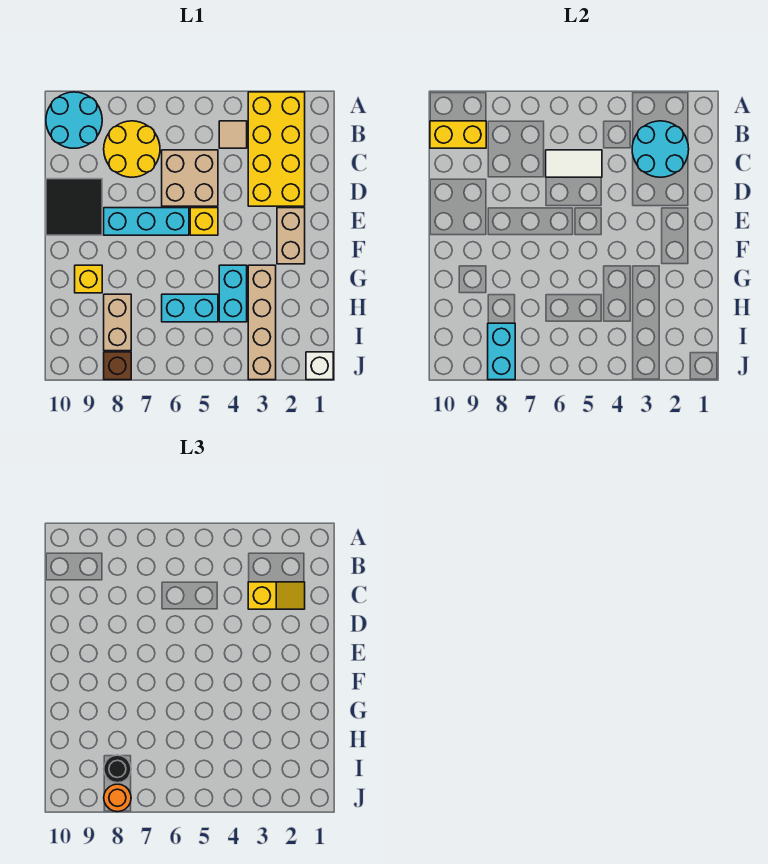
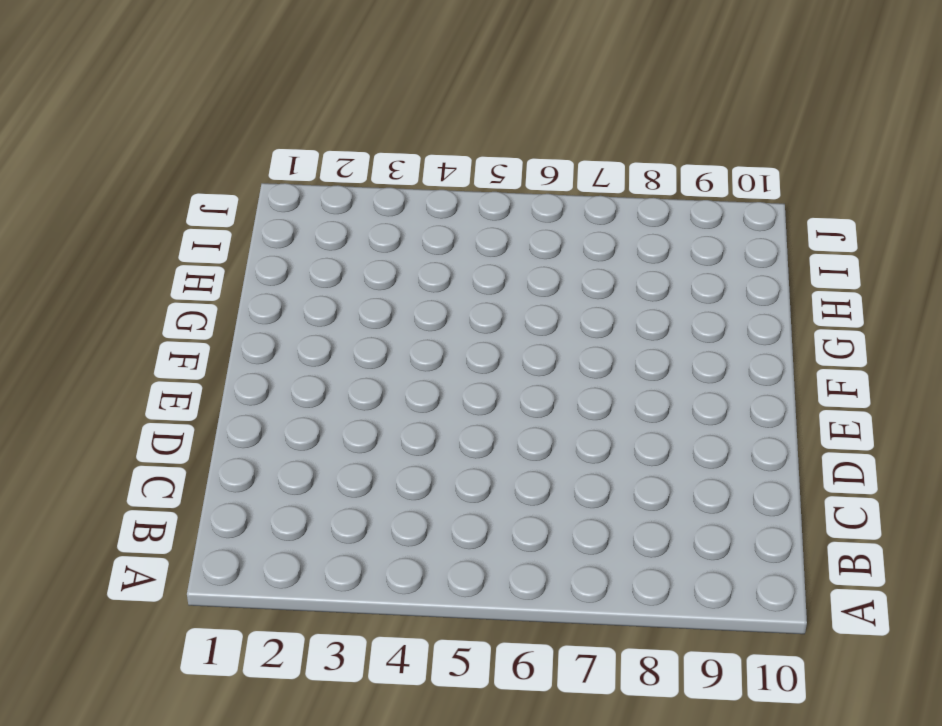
none -> yellow brick A2:D3 level 1
none -> cyan round brick A9:B10 level 1
none -> tan tile B4 level 1

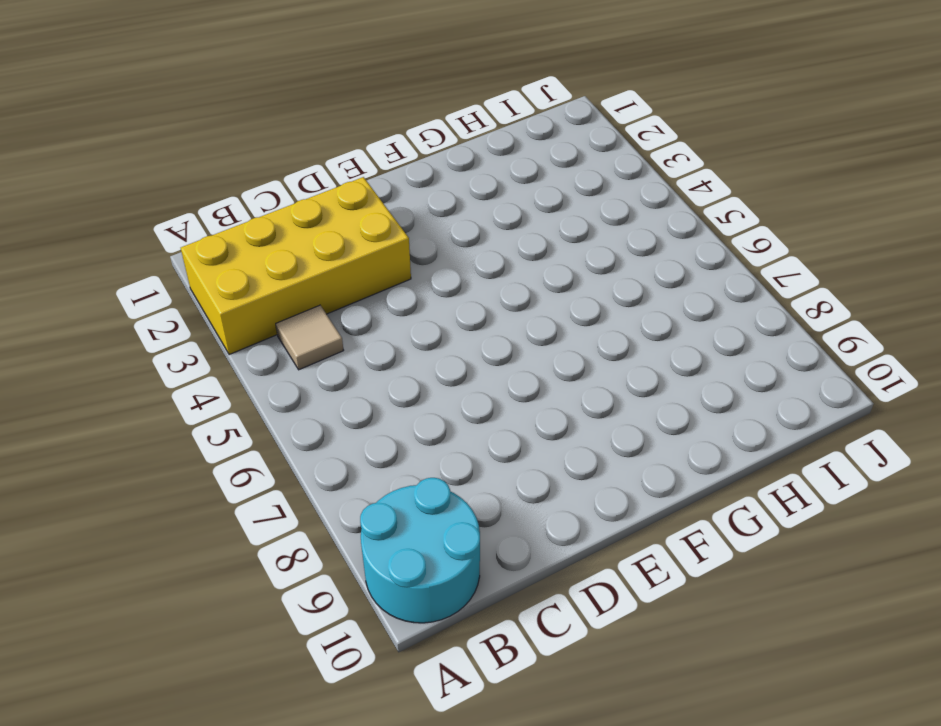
none -> yellow round brick B7:C8 level 1
none -> tan brick C5:D6 level 1
none -> black tile D9:E10 level 1

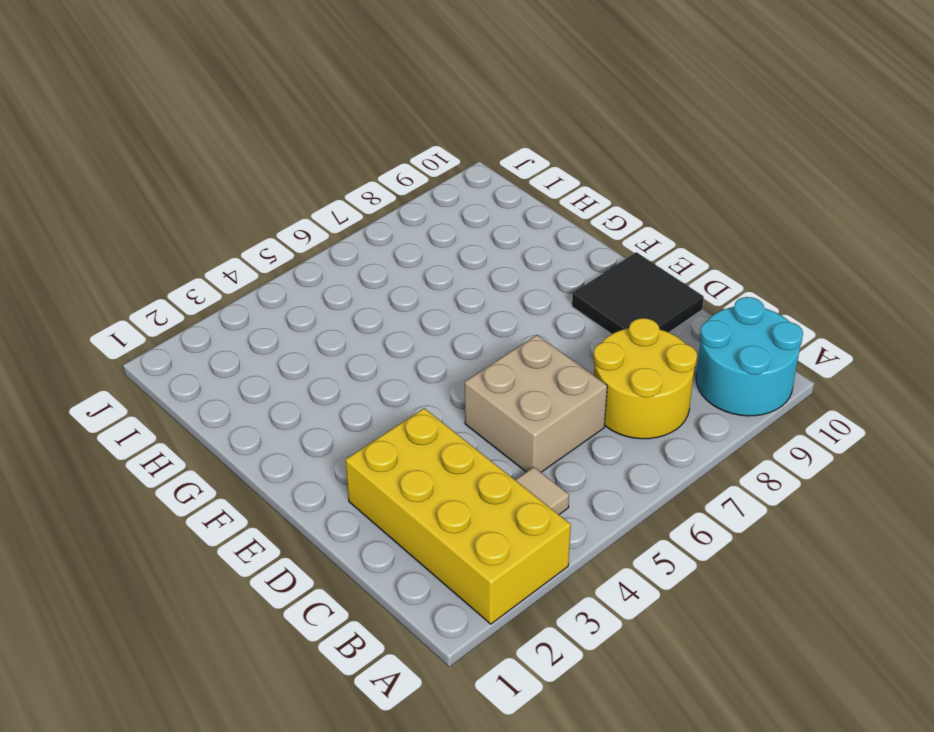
none -> tan brick E2:F2 level 1
none -> yellow brick E5 level 1
none -> cyan brick E6:E8 level 1

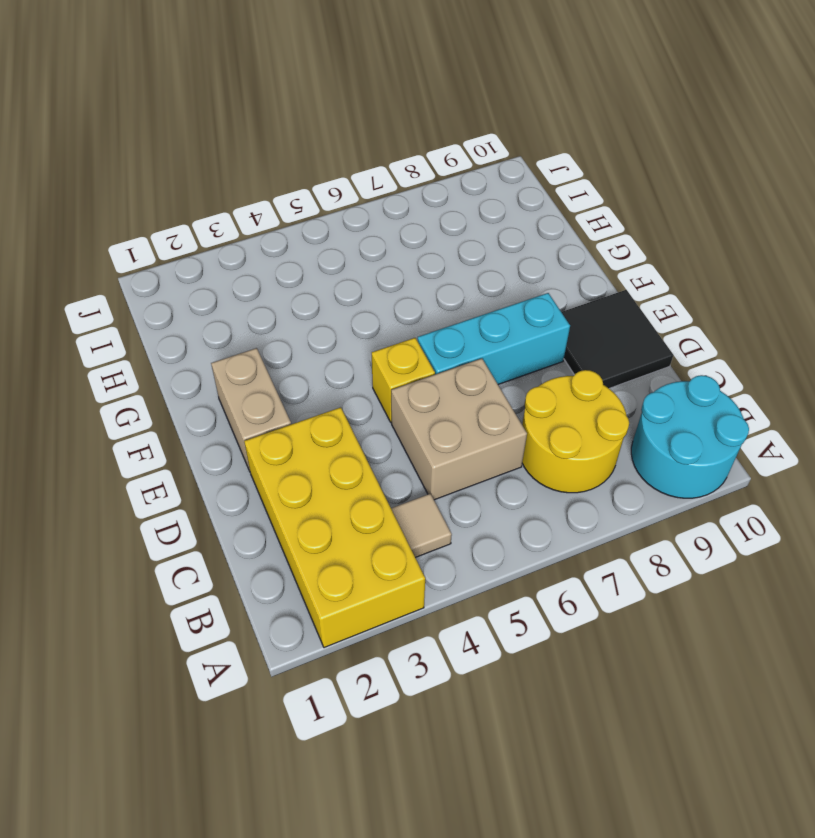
none -> tan brick G3:J3 level 1
none -> cyan brick G4:H4 level 1
none -> yellow brick G9 level 1

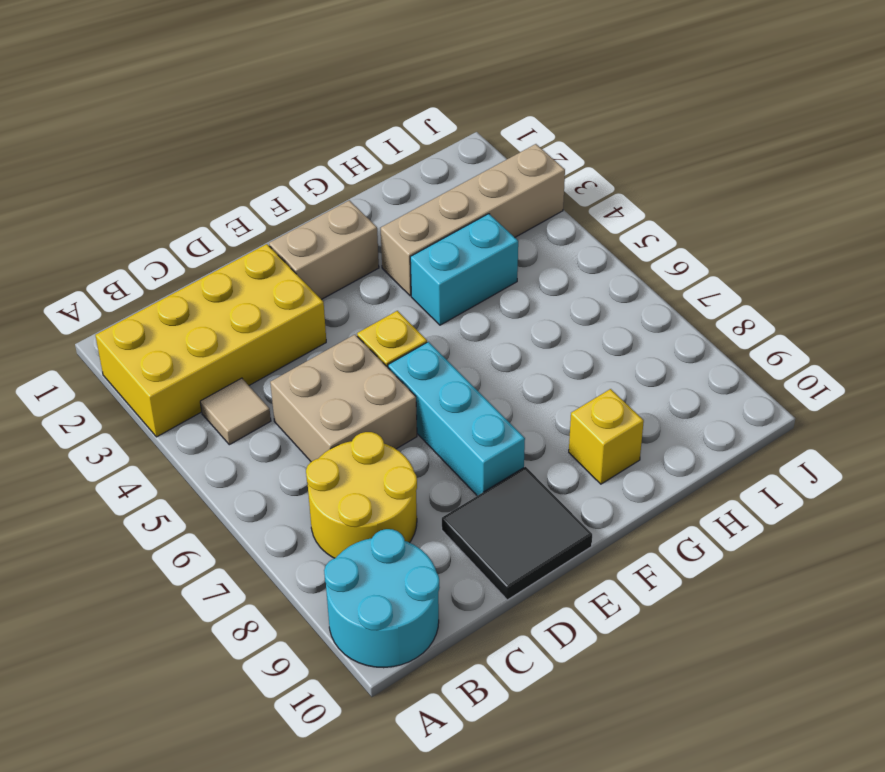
none -> cyan brick H5:H6 level 1
none -> tan brick H8:I8 level 1
none -> white brick J1 level 1

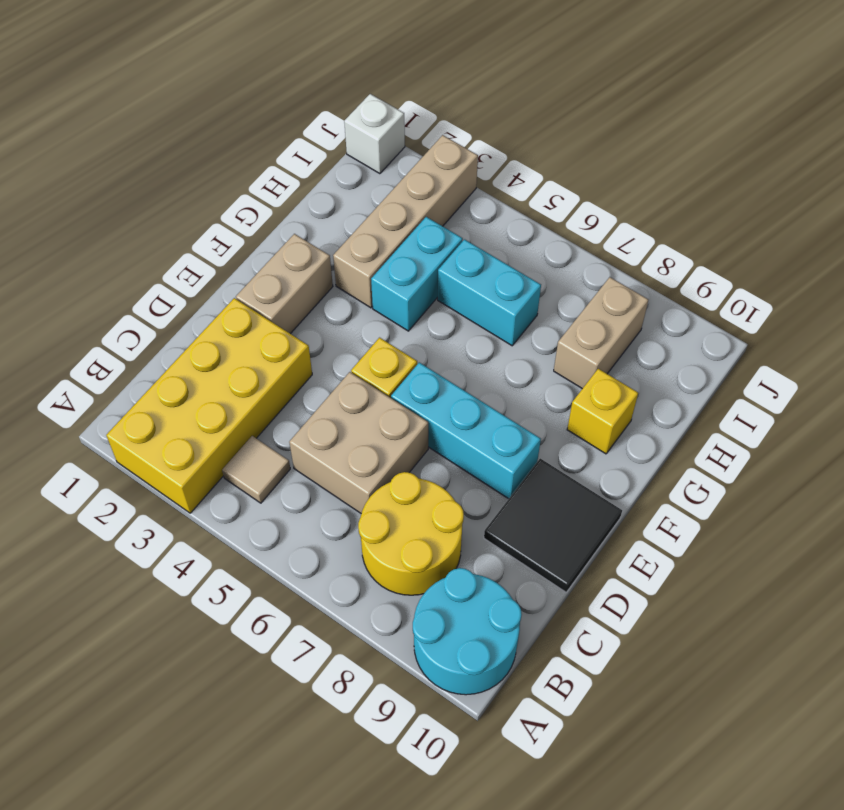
none -> brown brick J8 level 1
none -> cyan round brick B2:C3 level 2
none -> yellow brick B9:B10 level 2

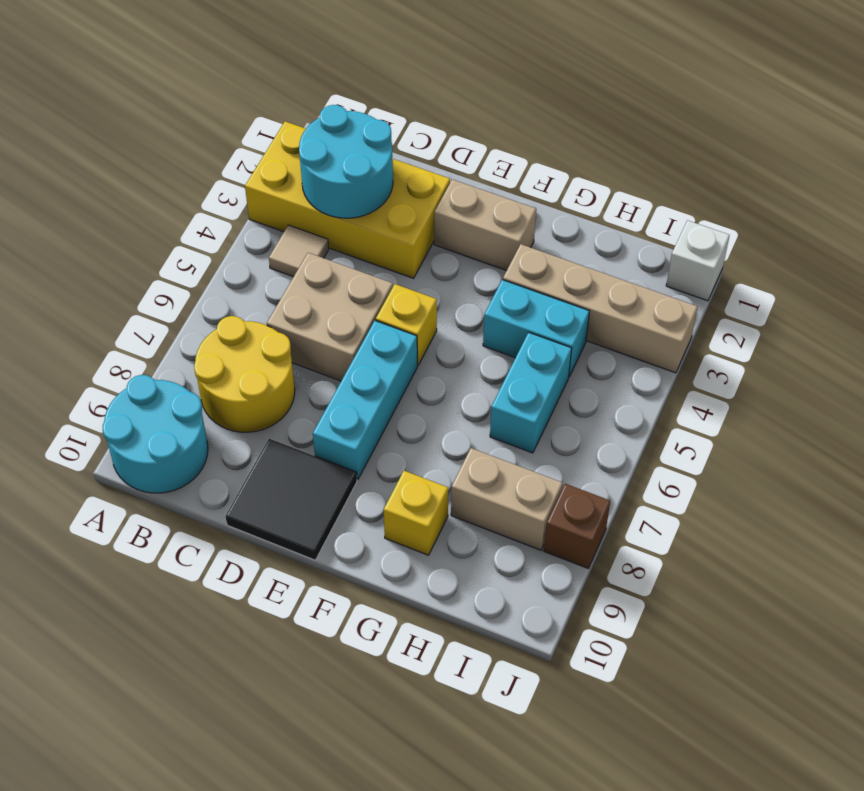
none -> yellow brick B9:B10 level 2
none -> white tile C5:C6 level 2
none -> cyan brick I8:J8 level 2

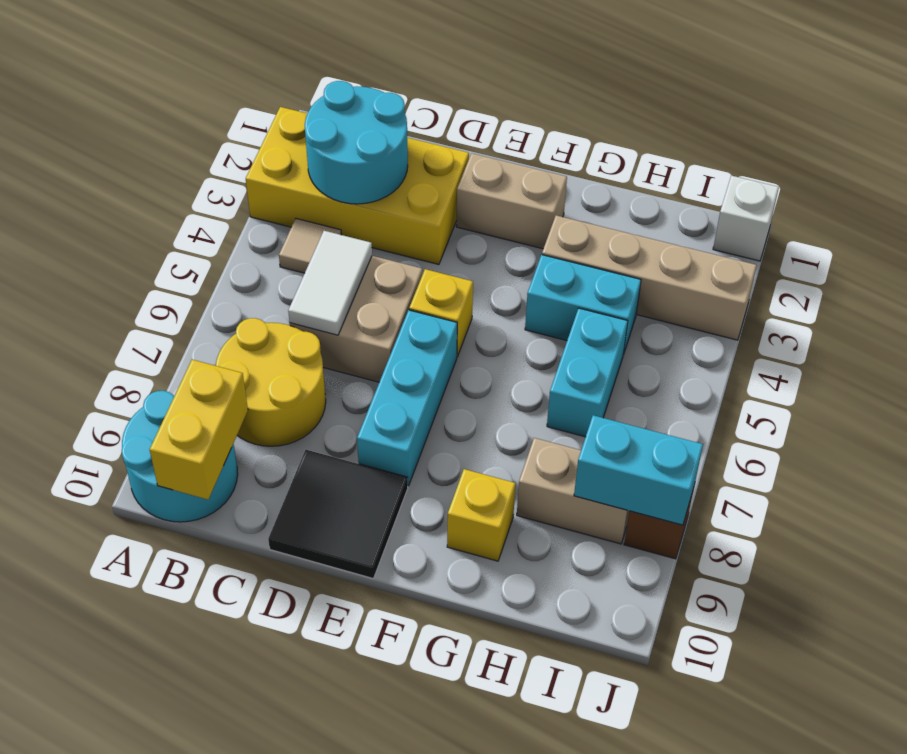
none -> yellow slope C2:C3 level 3 top 3
none -> black round brick I8 level 3
none -> orange round brick J8 level 3

